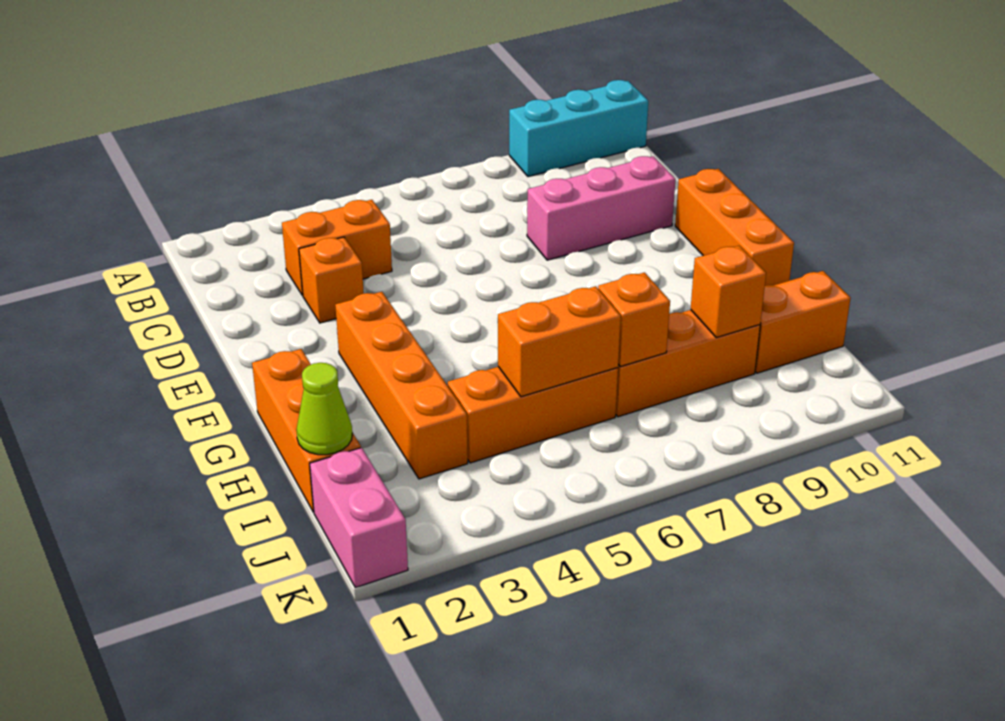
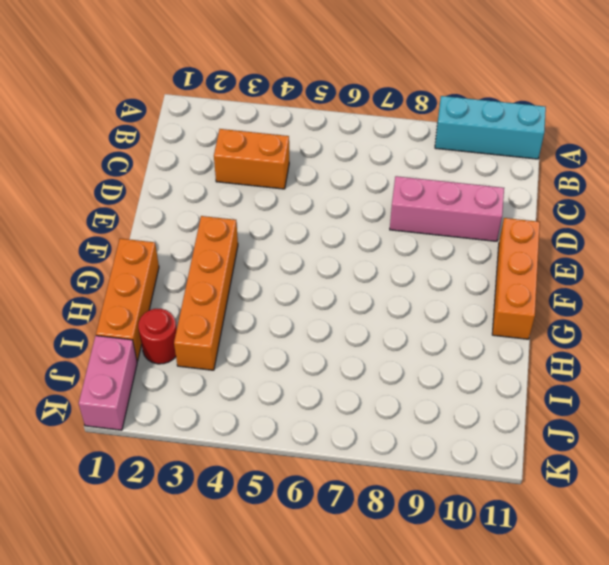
red round brick I2 level 1 -> none
none -> orange brick D3 level 1
none -> orange brick I4:I6 level 1
none -> orange brick I7:I9 level 1

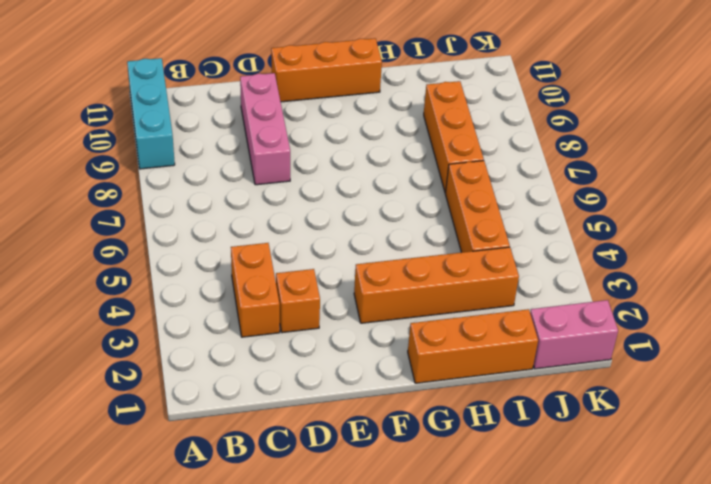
none -> orange brick I10:I11 level 1
none -> lime cone I1 level 2
none -> orange brick I5:I6 level 2

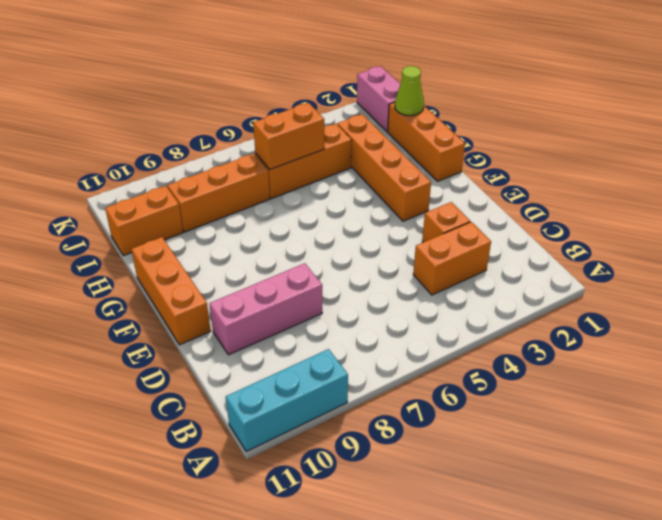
none -> orange brick I7 level 2
none -> orange brick I9 level 2

